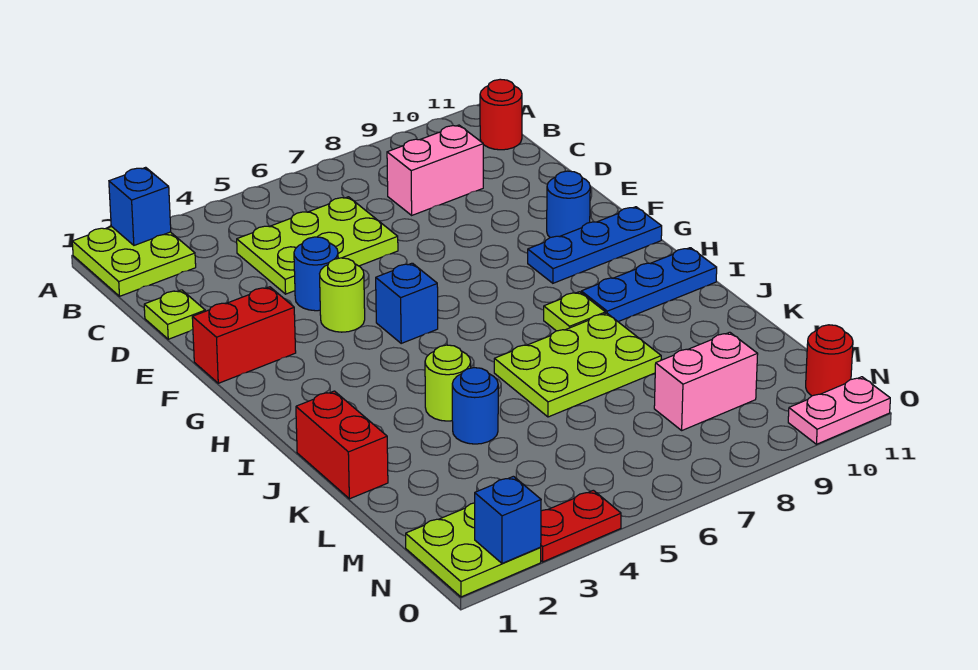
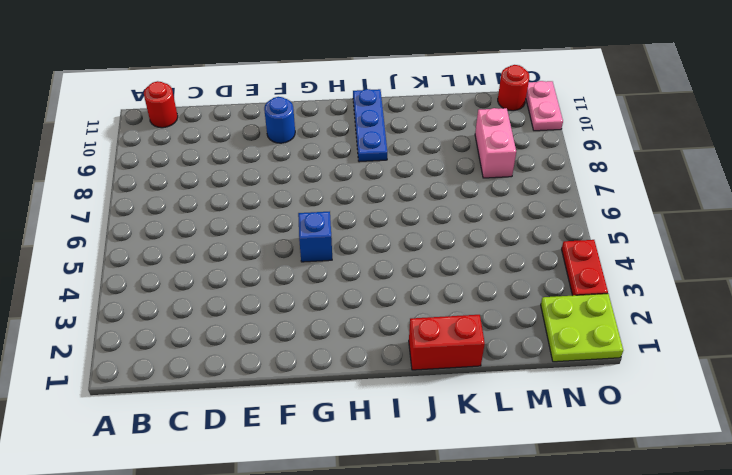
none -> lime plate A1:B2 level 1
none -> lime plate C4:D6 level 1
none -> pink brick C8:C9 level 1

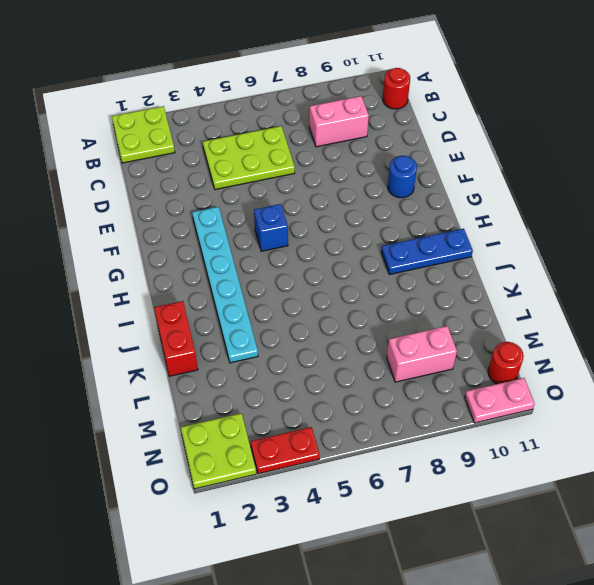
cyan plate F3:K3 level 1 -> none
none -> lime plate D1 level 1
none -> blue round brick E4 level 1
none -> red brick F1:F2 level 1

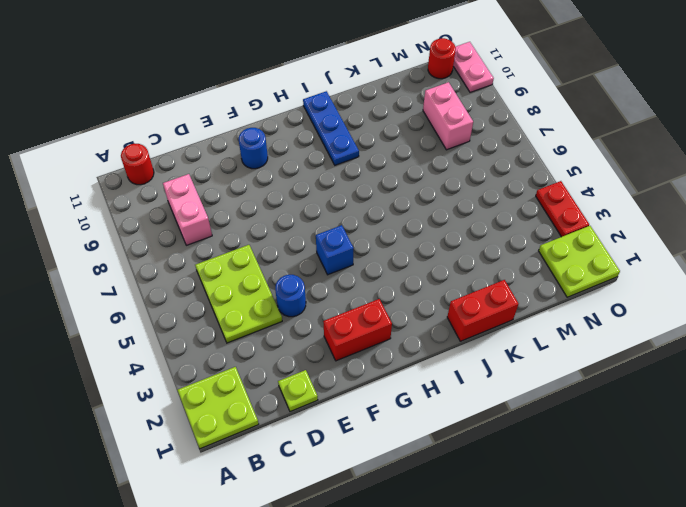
red brick F2:G2 level 1 -> red brick F1:F2 level 1
none -> lime round brick F4 level 1
none -> blue plate G9:G11 level 1
none -> lime plate I8 level 1

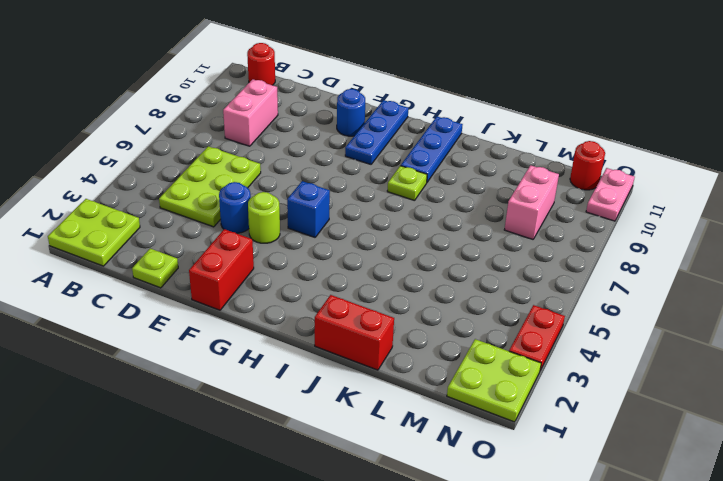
none -> lime round brick J4 level 1
none -> lime plate J6:K8 level 1
none -> blue round brick K4 level 1

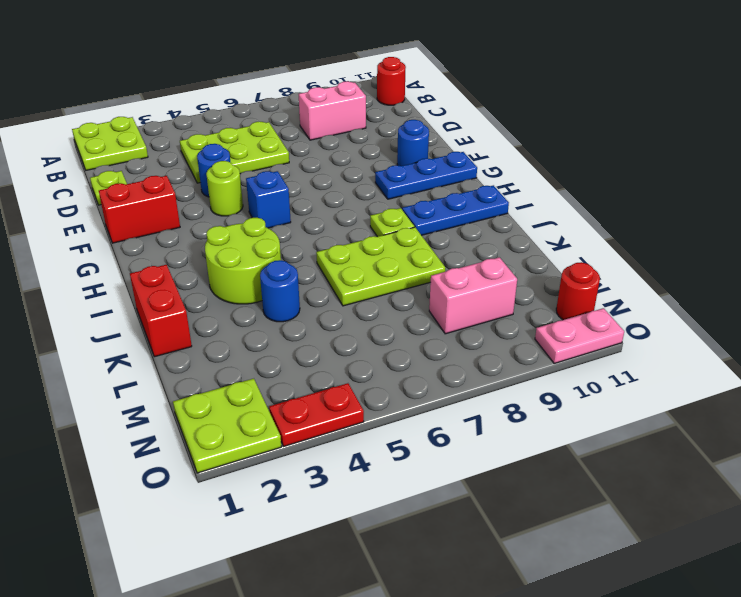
lime round brick I3:J4 level 1 -> lime round brick J4 level 1
none -> blue brick A2 level 2
none -> blue brick O2 level 2

